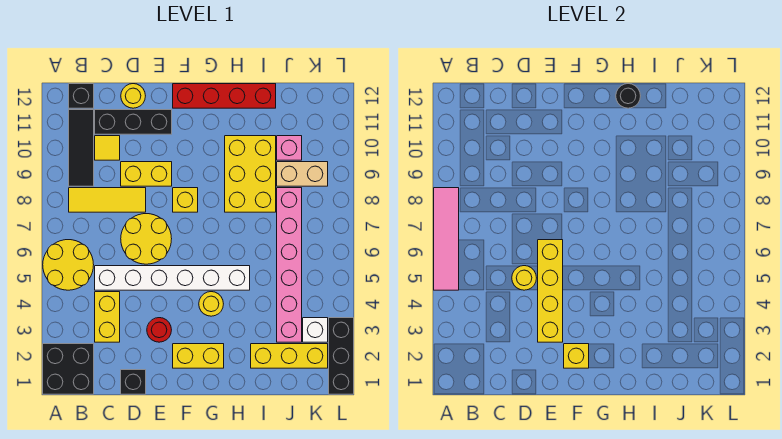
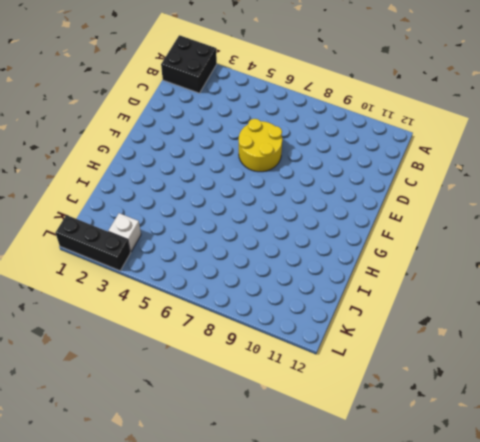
none -> yellow round brick A5:B6 level 1
none -> yellow tile B8:D8 level 1
none -> black tile B9:B11 level 1
none -> black brick B12 level 1

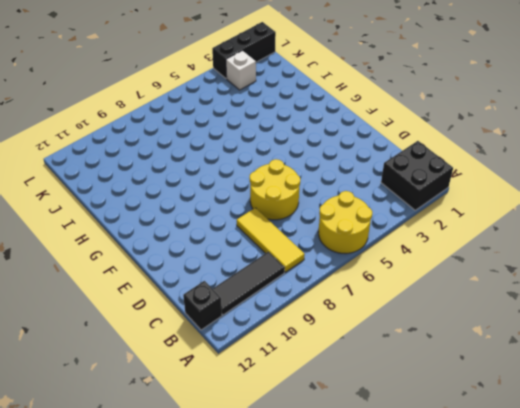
none -> yellow brick C3:C4 level 1
none -> white brick C5:H5 level 1
none -> yellow tile C10 level 1
none -> black brick C11:E11 level 1

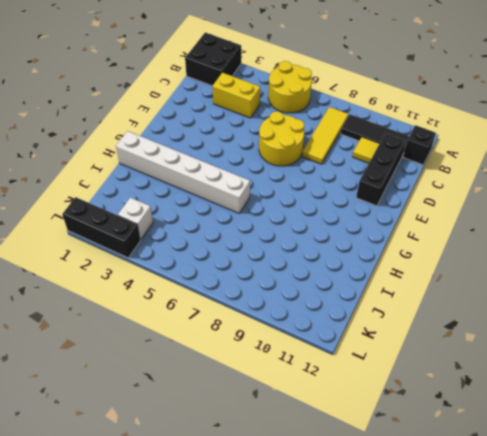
white brick H1:H6 level 1 -> white brick C5:H5 level 1
none -> black brick D1 level 1
none -> yellow brick D9:E9 level 1
none -> yellow round brick D12 level 1
none -> red round brick E3 level 1

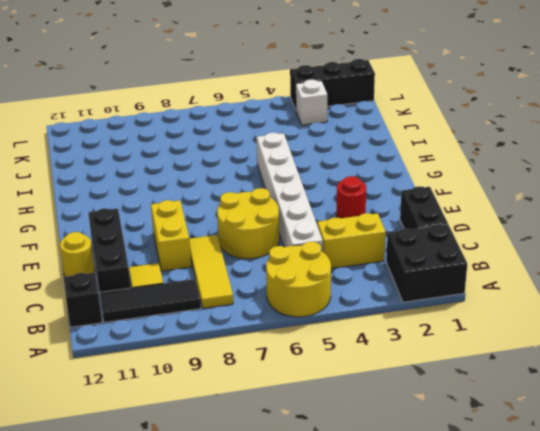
black brick C1:D1 level 1 -> black brick D1 level 1
none -> yellow brick F2:G2 level 1
none -> yellow brick F8 level 1
none -> red brick F12:I12 level 1
none -> yellow round brick G4 level 1

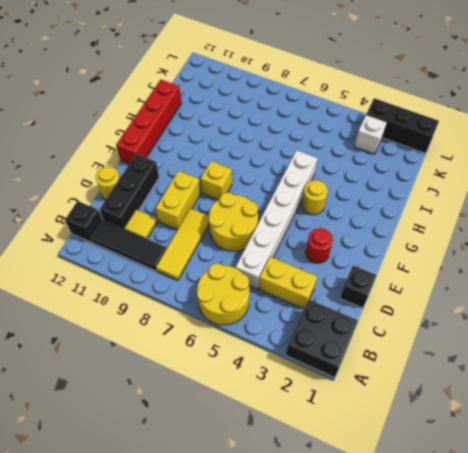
none -> yellow brick F2:G2 level 1
none -> yellow brick H8:I10 level 1
none -> yellow brick I2:K2 level 1
none -> pink brick J3:J8 level 1

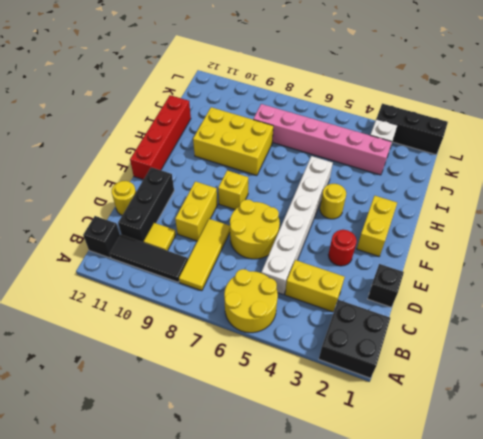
none -> yellow brick I2:K2 level 1
none -> tan brick J9:K9 level 1
none -> pink brick J10 level 1
none -> pink tile A5:A8 level 2

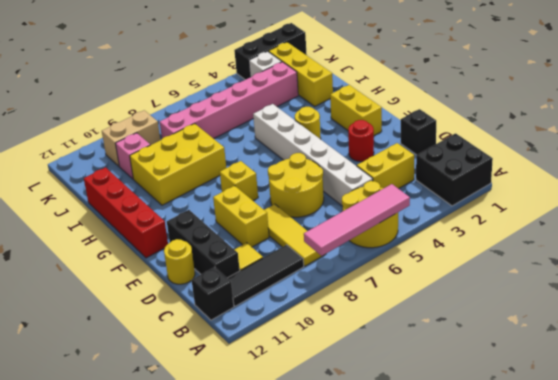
tan brick K9:K10 level 1 -> tan brick J9:K9 level 1
none -> yellow round brick D5 level 2
none -> yellow brick E3:E6 level 2
none -> yellow brick F2 level 2
none -> black round brick H12 level 2

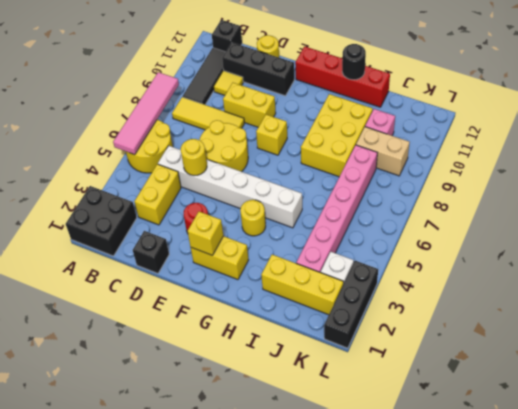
none -> yellow brick E3:E6 level 2

